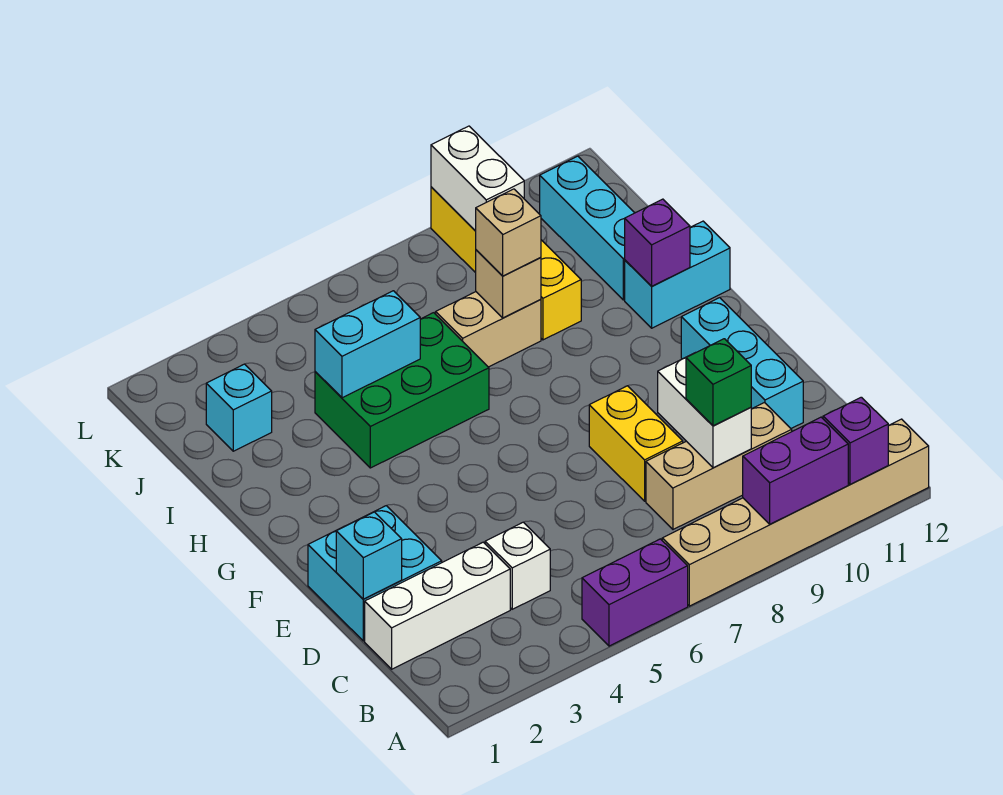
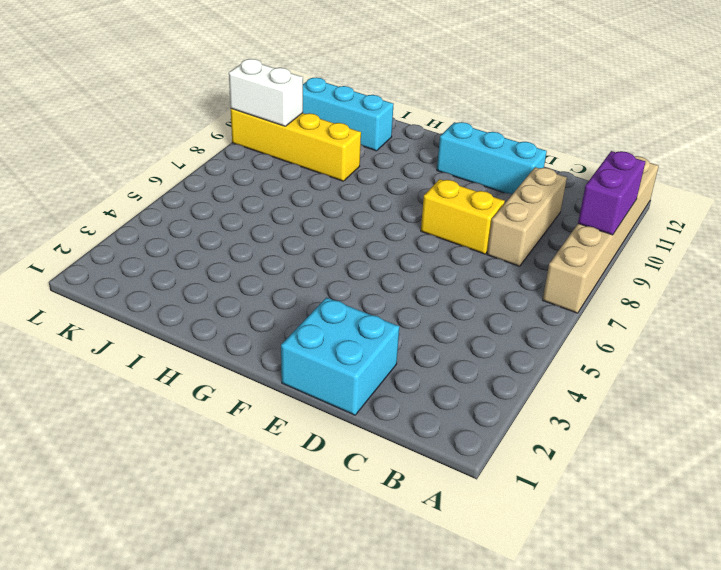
none -> purple brick A5:A6 level 1
none -> white brick C1:C3 level 1
none -> white brick C4 level 1

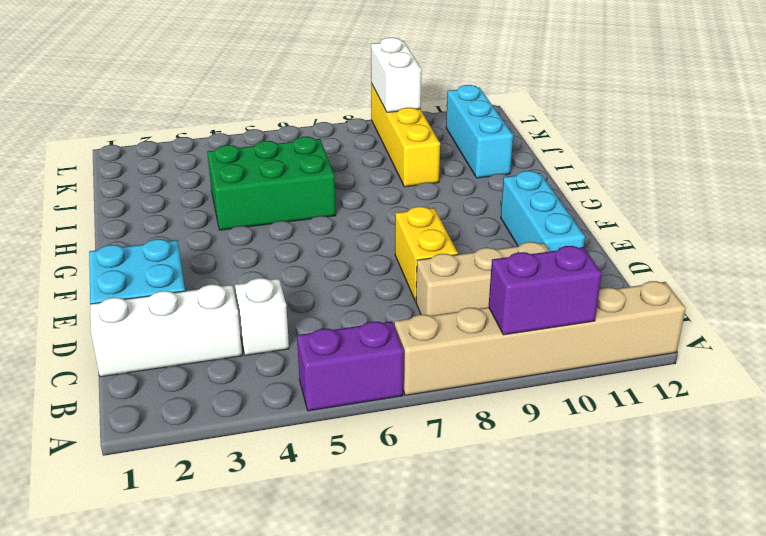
none -> cyan brick H11:H12 level 1
none -> tan brick I7:I8 level 1
none -> cyan brick J2 level 1

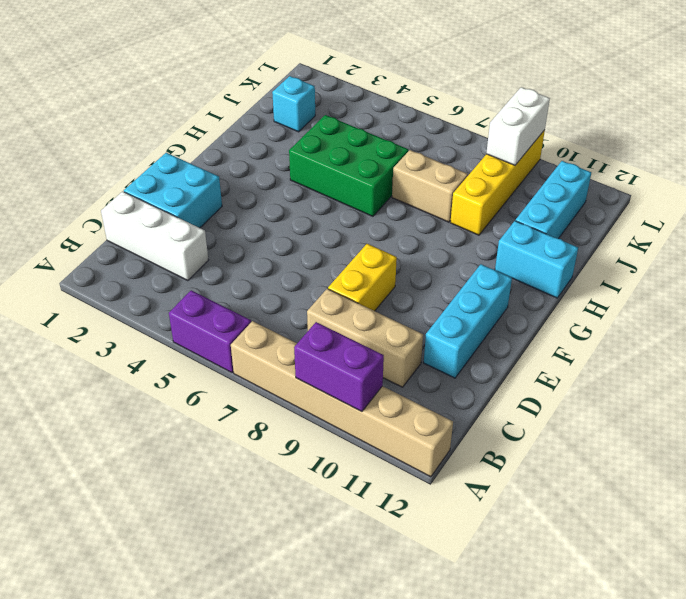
none -> white brick C4 level 1
none -> purple brick A11 level 2
none -> white brick C9:D9 level 2

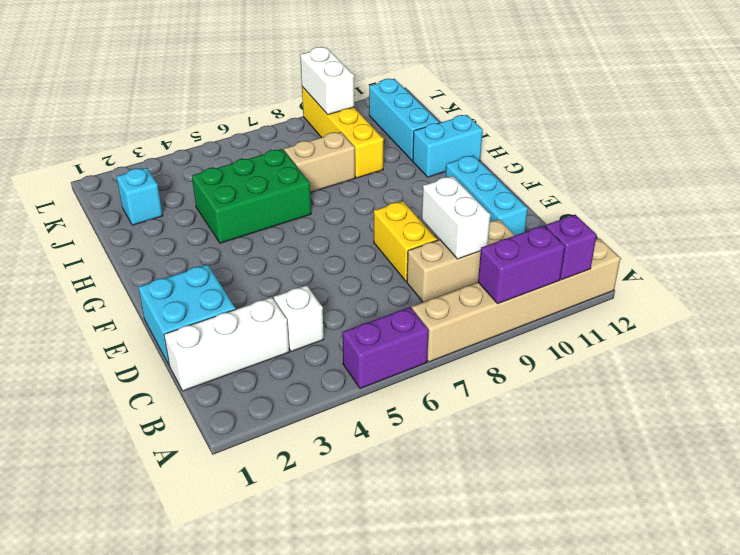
none -> cyan brick D1 level 2
none -> purple brick H11 level 2
none -> cyan brick I4:I5 level 2

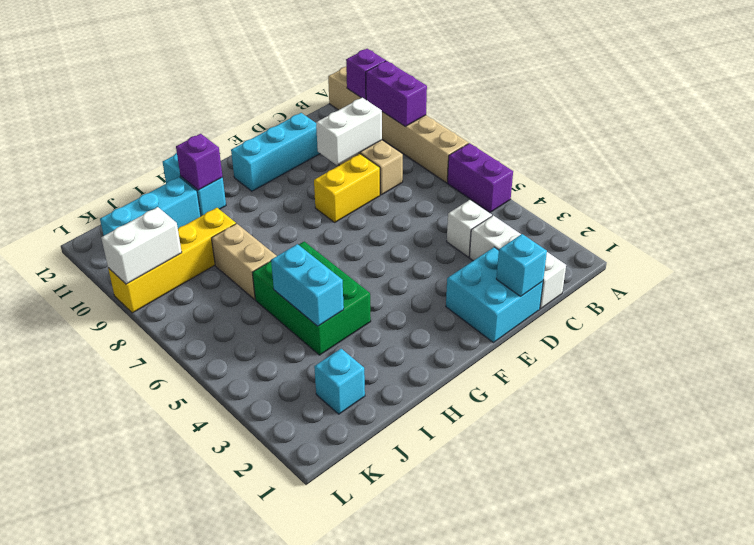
none -> tan brick I8 level 2
none -> green brick C9 level 3
none -> tan brick I8 level 3

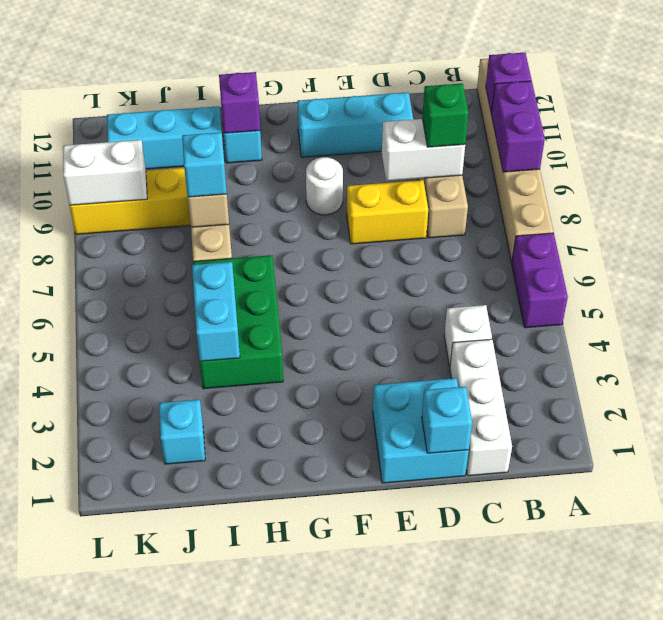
white round brick F9 level 1 -> none
cyan brick I8 level 3 -> tan brick I8 level 3

